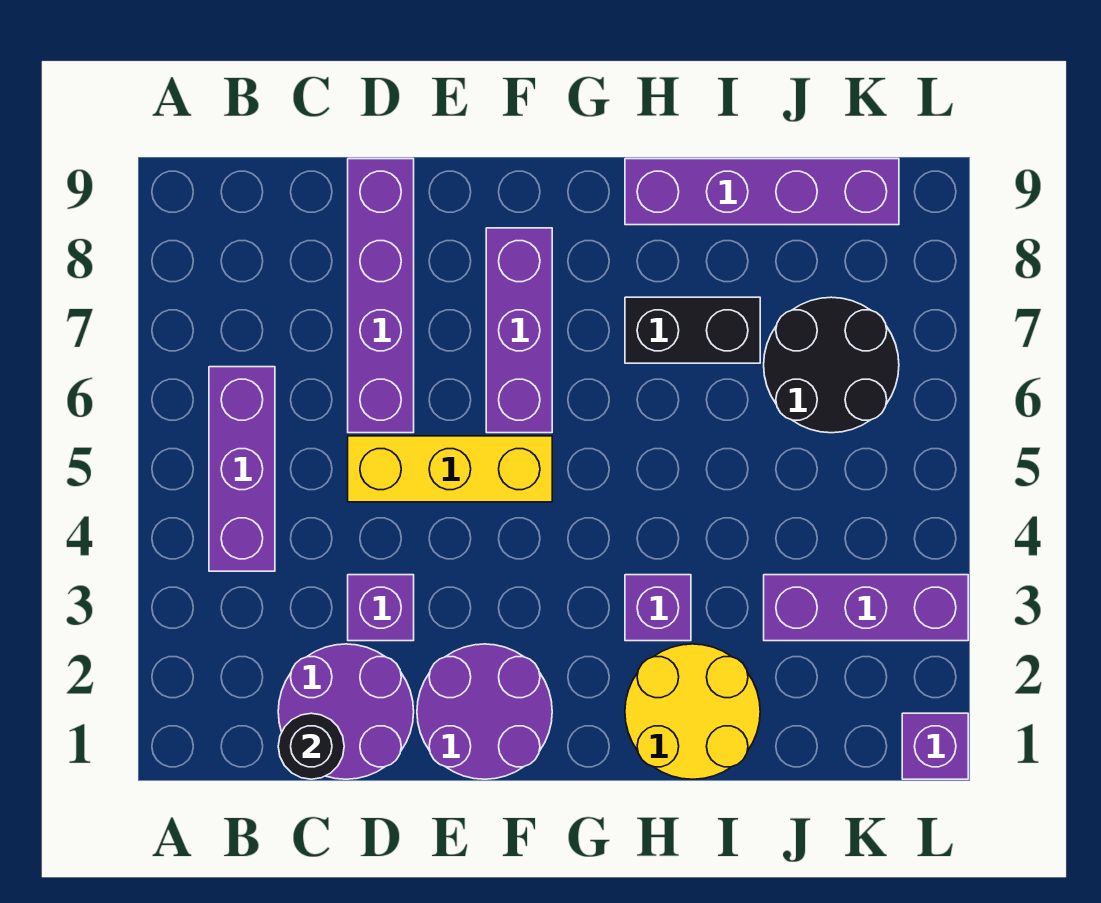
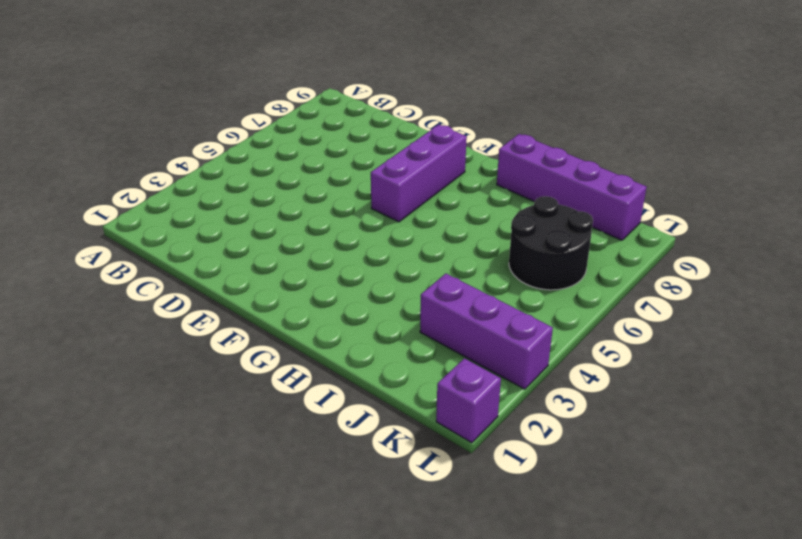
none -> purple brick B4:B6 level 1
none -> purple round brick C1:D2 level 1
none -> purple brick D3 level 1

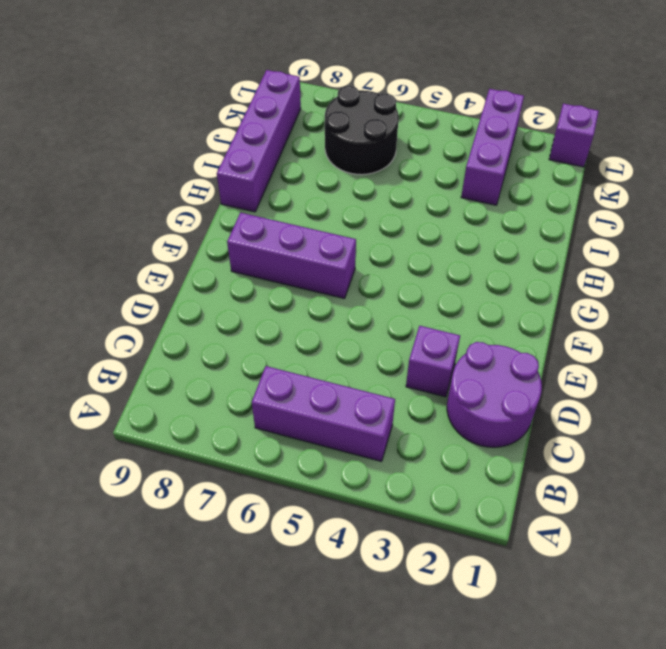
none -> yellow brick D5:F5 level 1
none -> purple brick D6:D9 level 1
none -> purple round brick E1:F2 level 1

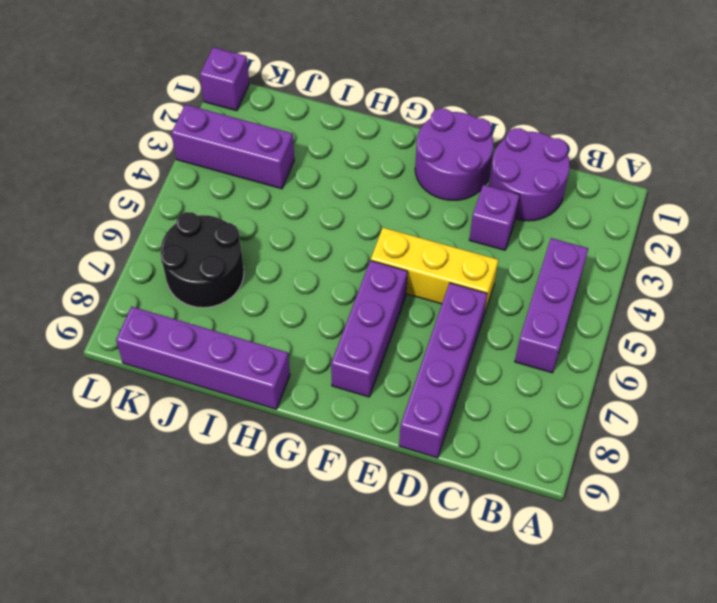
none -> yellow round brick H1:I2 level 1
none -> purple brick H3 level 1
none -> black brick H7:I7 level 1

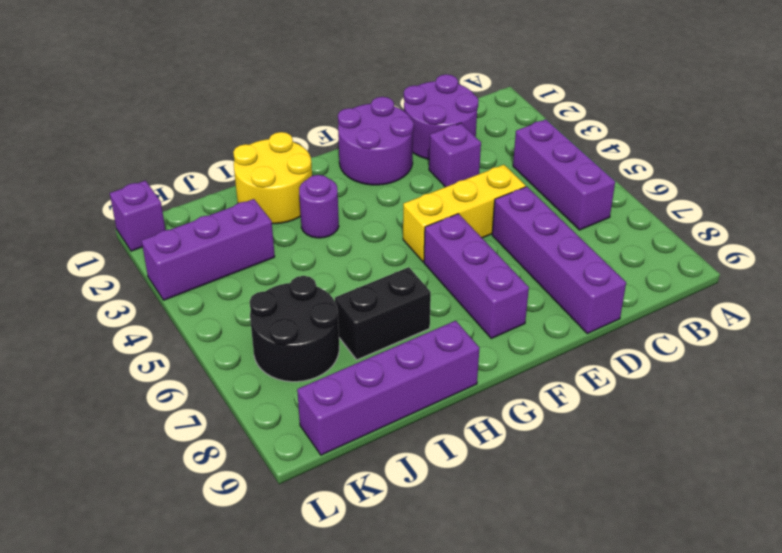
purple round brick H3 level 1 -> purple brick H3 level 1
none -> black round brick C1 level 2

